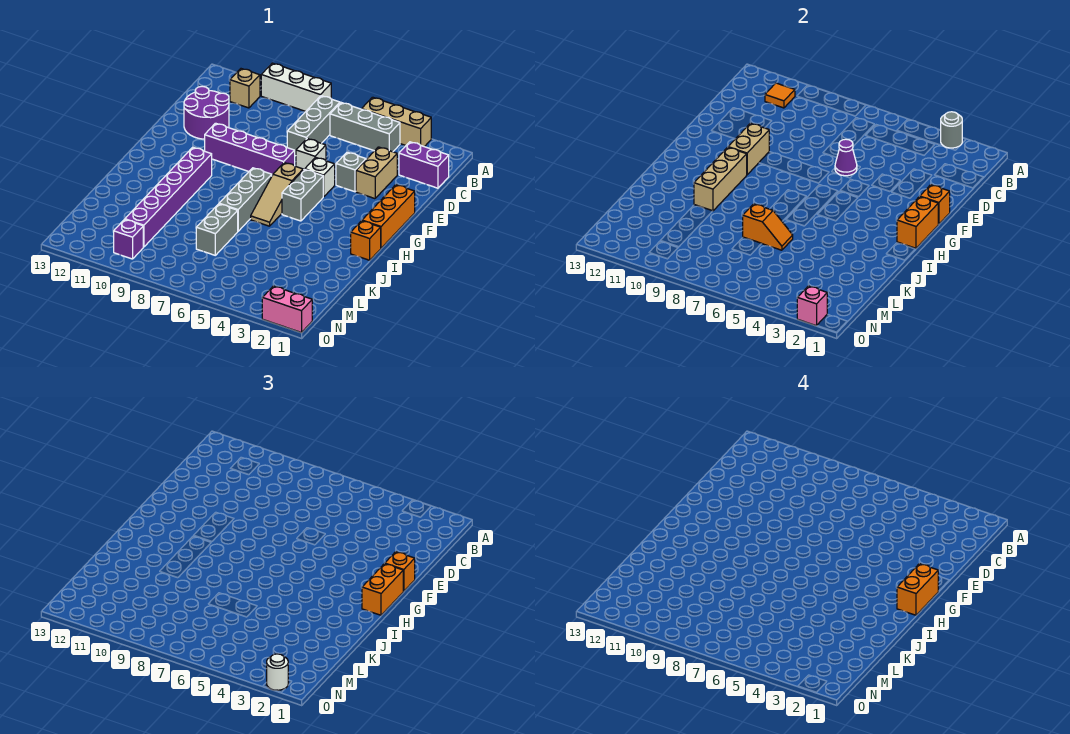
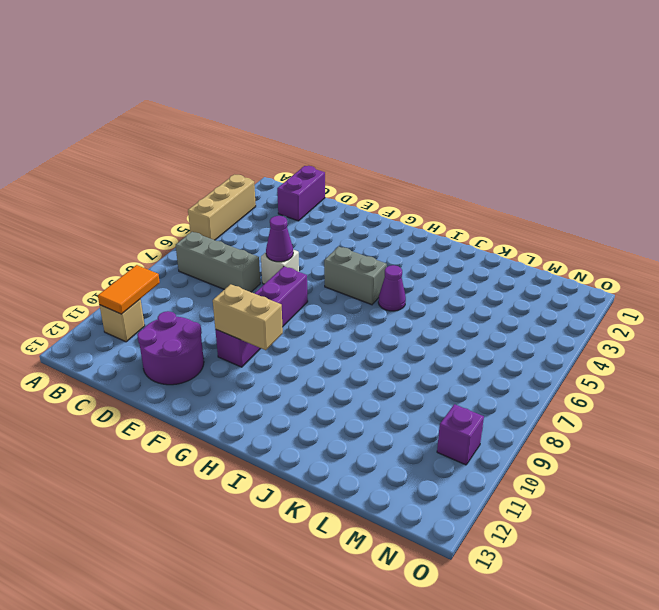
orange tile B10:B11 level 2 -> orange tile B11 level 2
purple cone I5 level 1 -> none
none -> white brick A8:A10 level 1
none -> grey brick B4:B6 level 1
none -> tan brick D3:E3 level 1
none -> grey brick E4 level 1

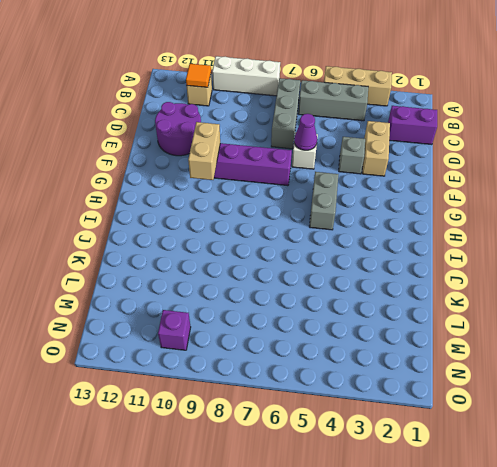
none -> orange brick F1:H1 level 1
none -> white brick F5 level 1
none -> tan slope G6:I6 level 1 top G
none -> grey brick H7:J7 level 1

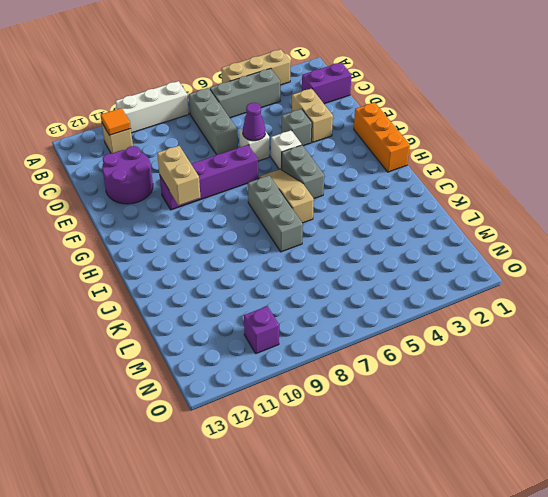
tan slope G6:I6 level 1 top I -> tan slope G6:I6 level 1 top G
none -> purple brick H10:M10 level 1
none -> orange brick I1 level 1
none -> grey brick K7:L7 level 1
none -> pink brick O1:O2 level 1

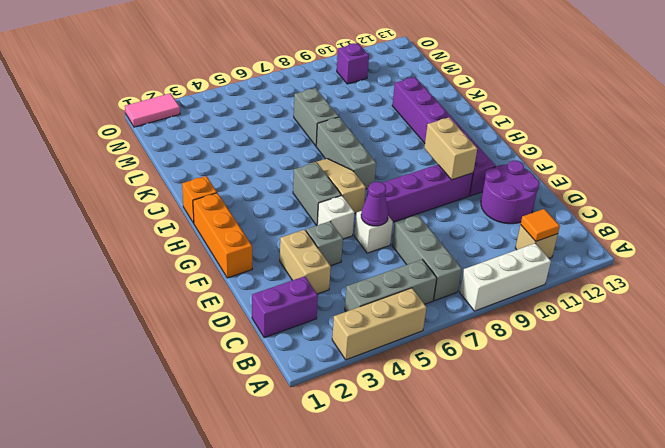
purple brick F11:K11 level 1 -> purple brick H10:M10 level 1
pink tile O1:O2 level 1 -> pink brick O1:O2 level 1
none -> grey round brick A3 level 2
none -> orange brick F1 level 2
none -> orange brick G1:H1 level 2
none -> tan brick H10:J10 level 2

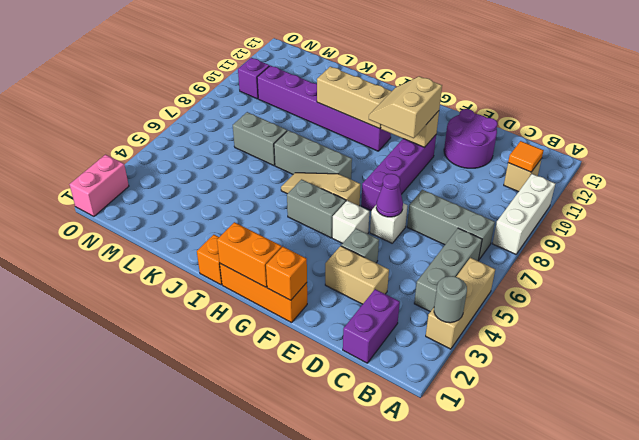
tan slope F9:G10 level 3 top F -> none
none -> orange slope K6:K7 level 2 top 7
none -> pink brick O2 level 2
none -> orange brick F1 level 3
none -> orange brick G1:H1 level 3

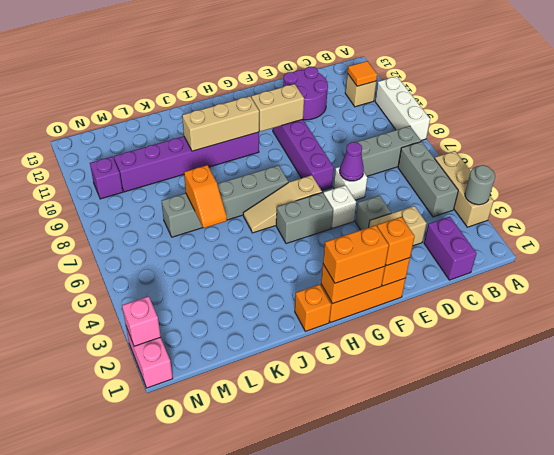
none -> white round brick O2 level 3
none -> orange brick G1:H1 level 4

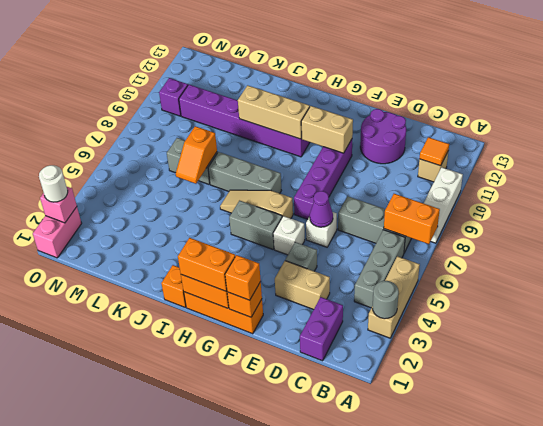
orange brick A7:B7 level 2 -> orange brick G1:H1 level 4

